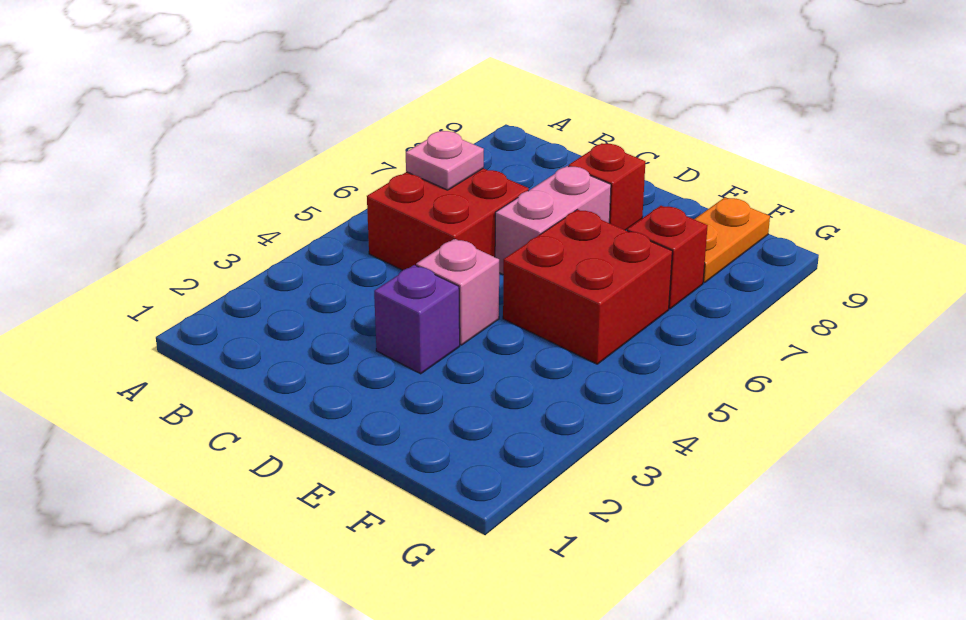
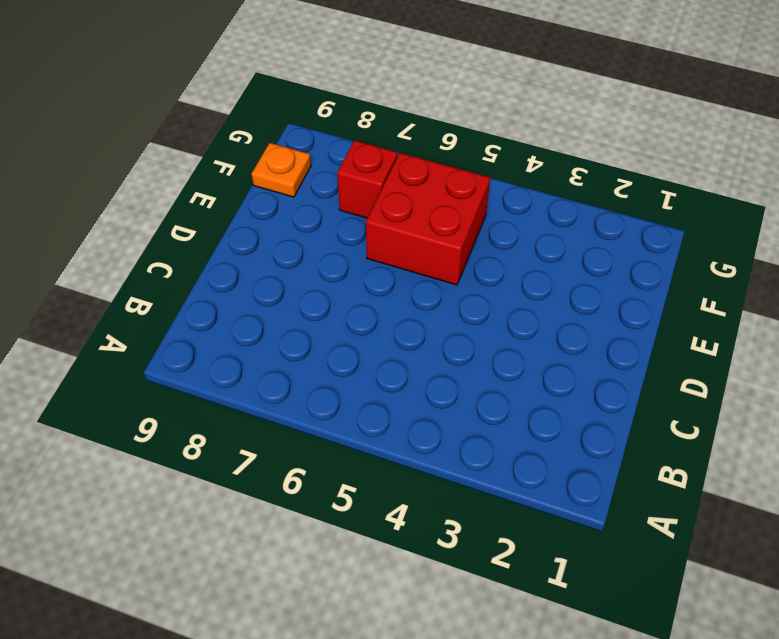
orange plate F9 level 1 -> orange plate F8:F9 level 1
none -> red brick B5:C6 level 1
none -> purple brick D3 level 1

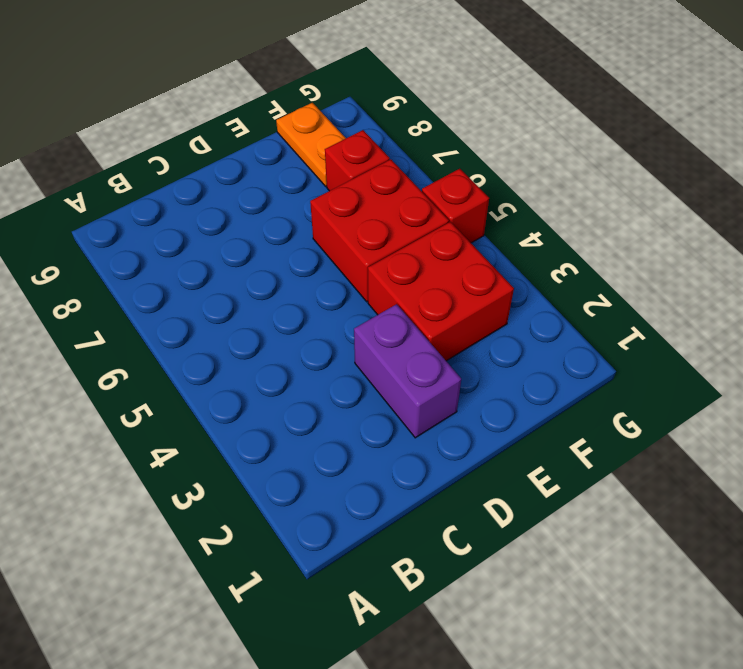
purple brick D2:D3 level 1 -> purple brick D3 level 1
red brick E3:F4 level 1 -> red brick B5:C6 level 1
red brick G5 level 1 -> red brick D8 level 1
none -> pink brick D4 level 1
none -> pink brick D6:D7 level 1

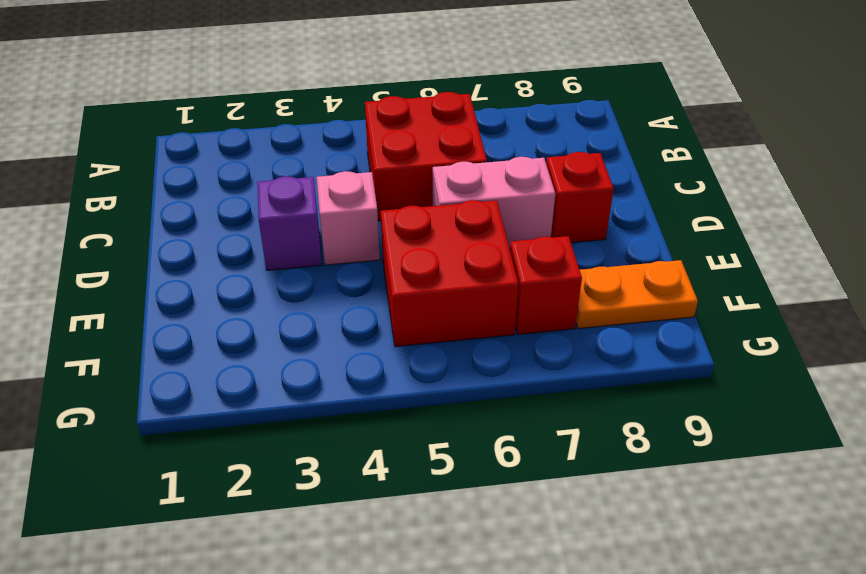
none -> pink plate B6 level 2

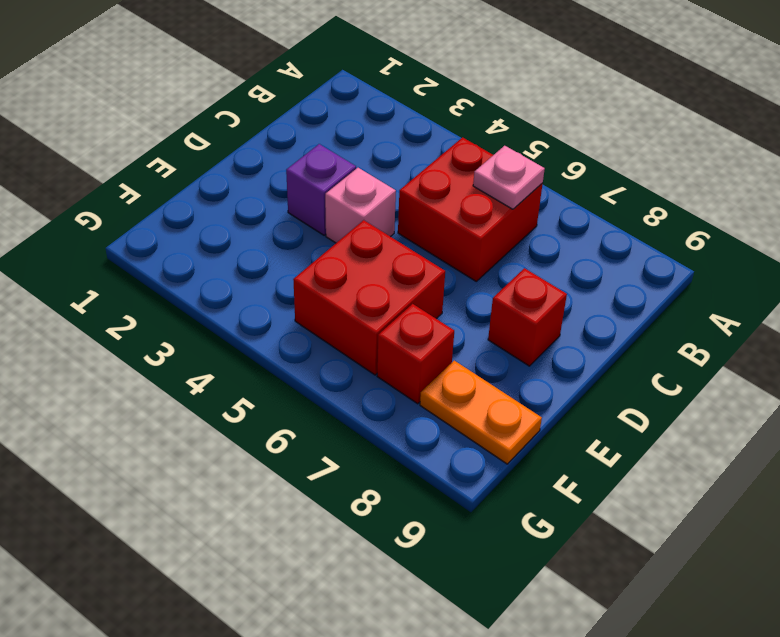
none -> pink brick D6:D7 level 1

